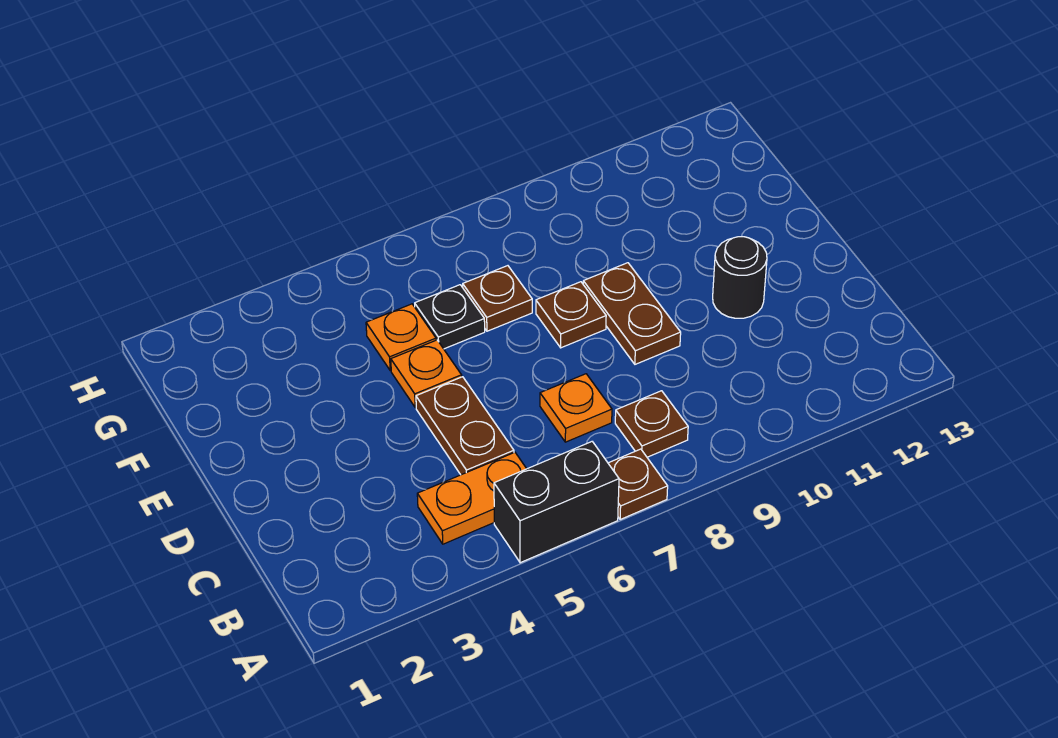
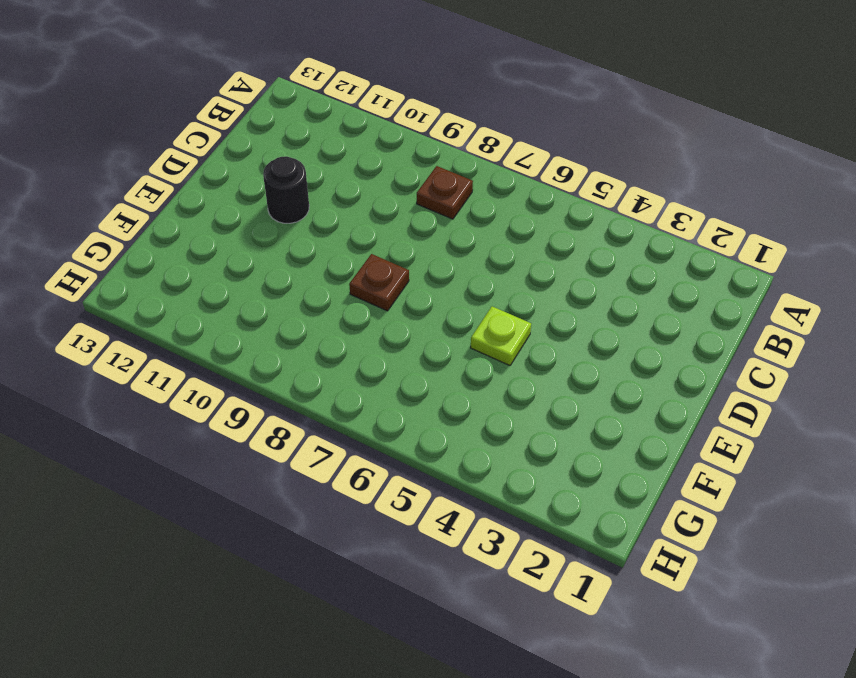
lime plate E5 level 1 -> orange plate E5 level 1
none -> black brick A5:A6 level 1
none -> brown plate A7 level 1
none -> orange plate B4:B5 level 1

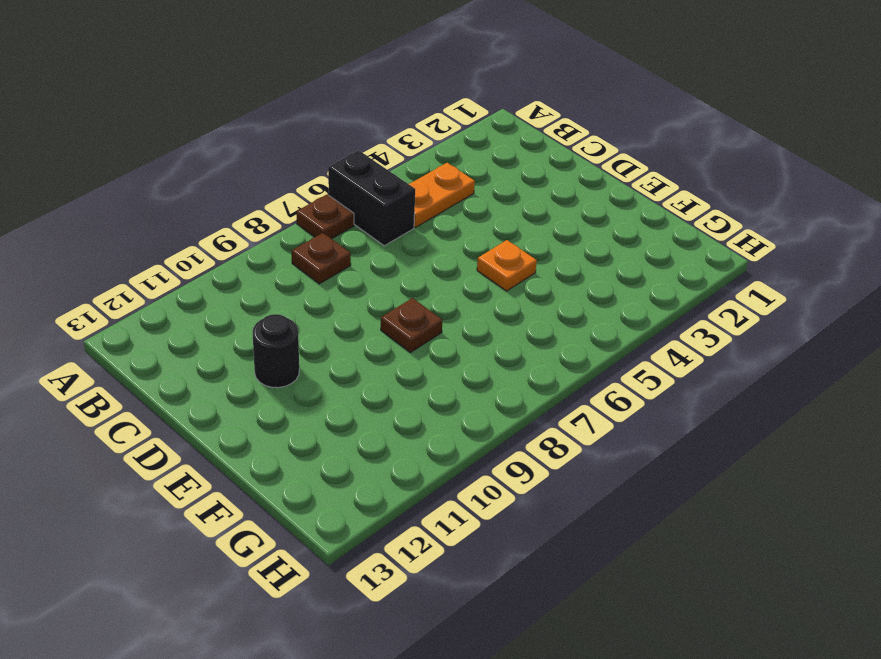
black brick A6:B6 level 1 -> black brick A5:A6 level 1
none -> brown plate C5:D5 level 1
none -> orange plate C7 level 1
none -> brown plate D9:E9 level 1

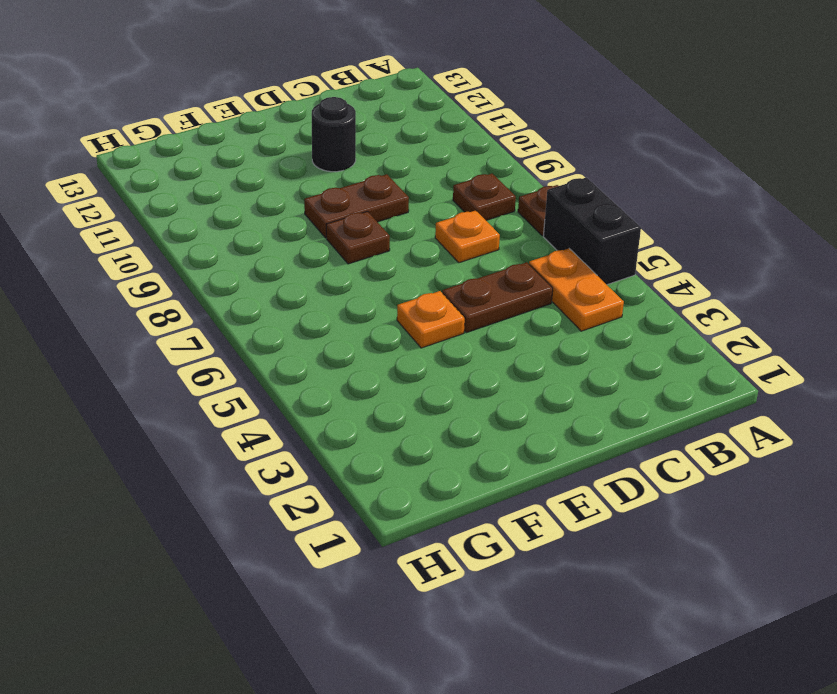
none -> orange plate F5 level 1
none -> black plate F6 level 1
none -> brown plate F7 level 1

